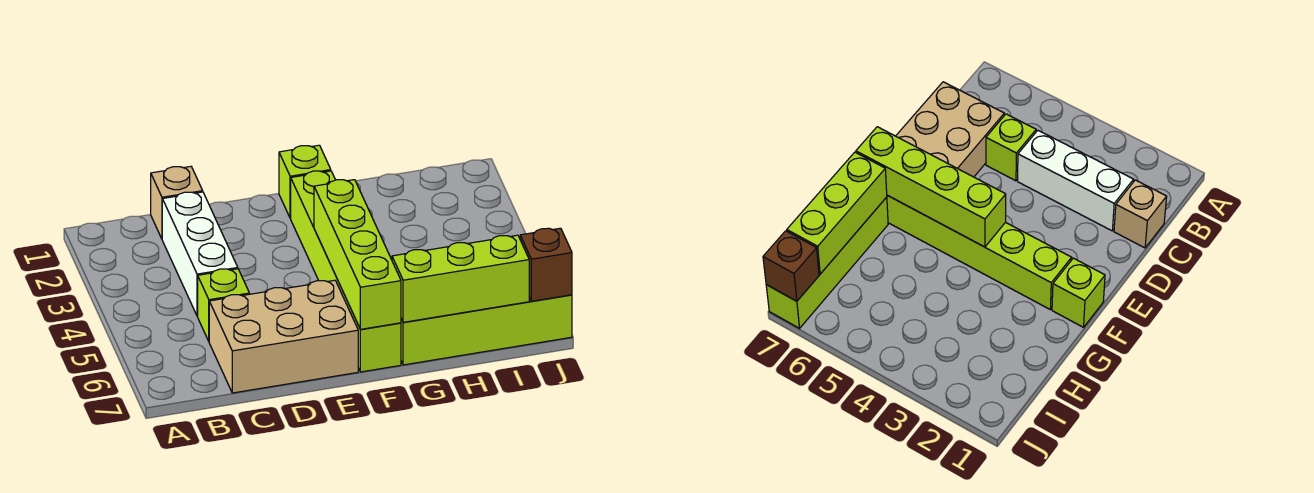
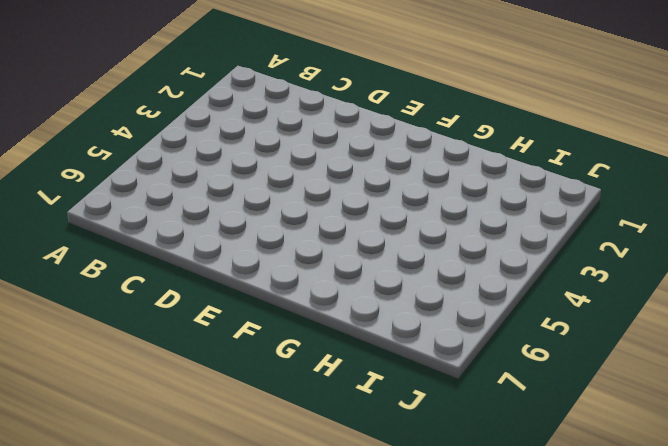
none -> tan brick C1 level 1
none -> white brick C2:C4 level 1

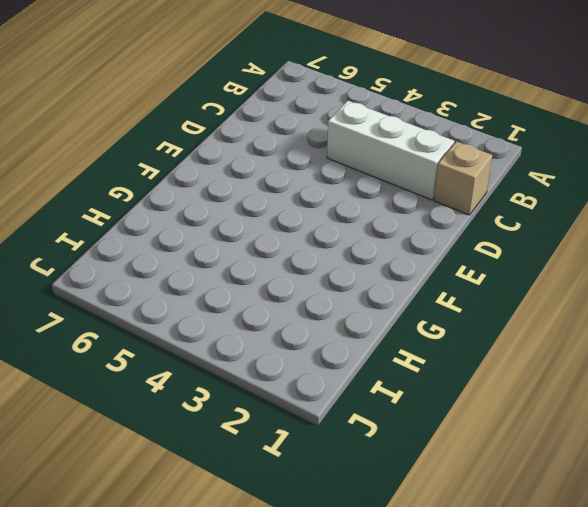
none -> lime brick C5 level 1
none -> tan brick C6:E7 level 1

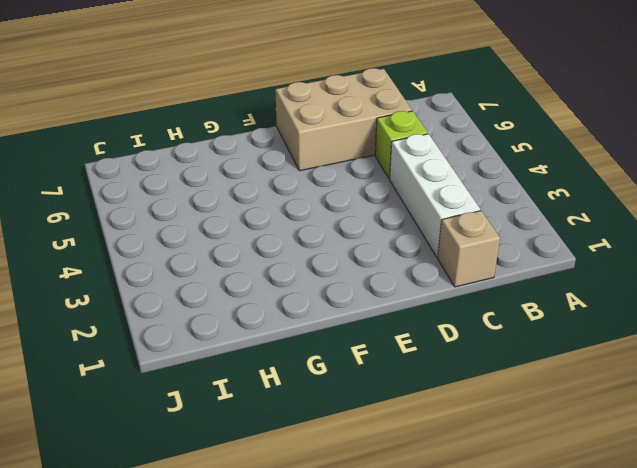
none -> lime brick F1 level 1
none -> lime brick F2:F7 level 1

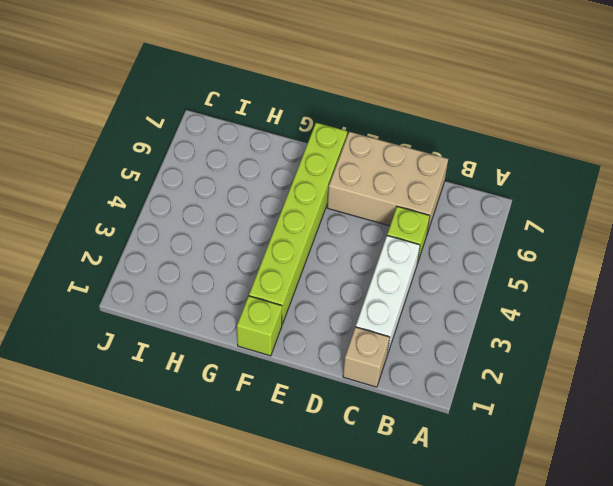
none -> lime brick G7:J7 level 1
none -> lime brick F4:F7 level 2

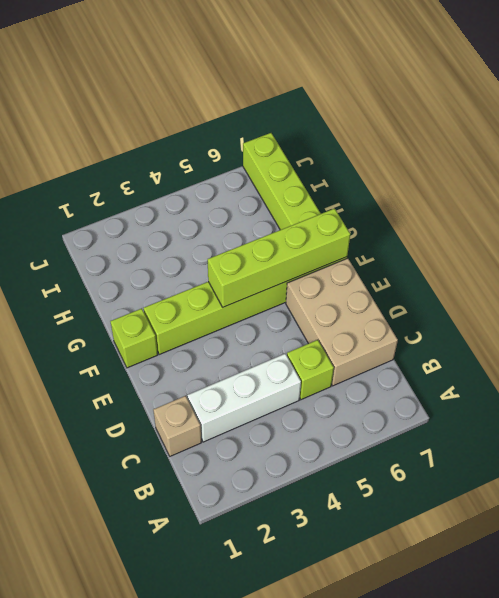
none -> lime brick G7:I7 level 2
none -> brown brick J7 level 2

